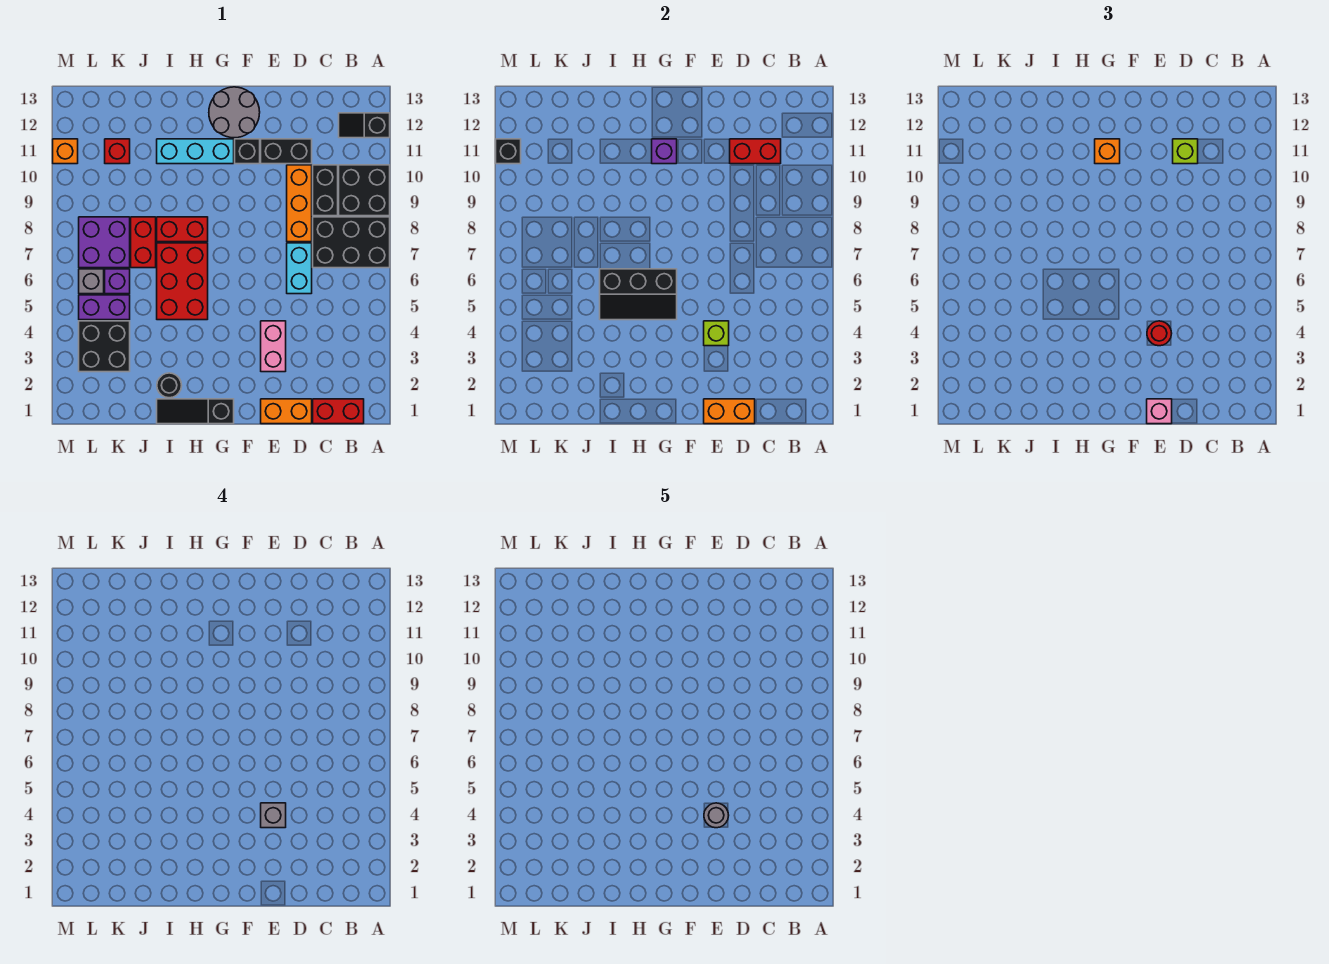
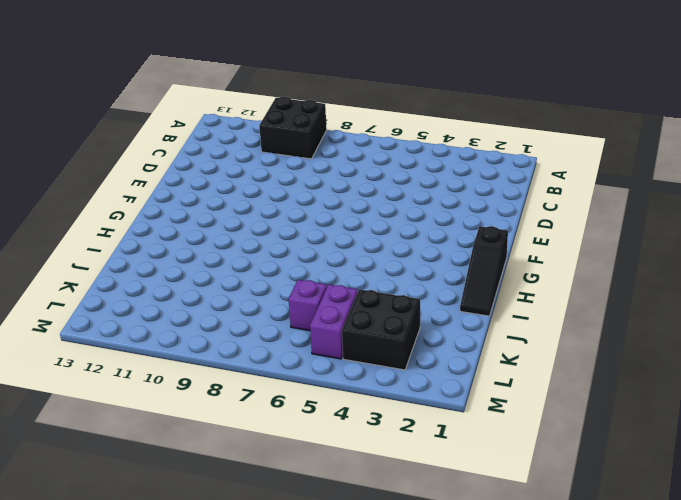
none -> black brick A7:C8 level 1
none -> black slope A12:B12 level 1 top A
none -> red brick B1:C1 level 1
none -> black brick C9:C10 level 1

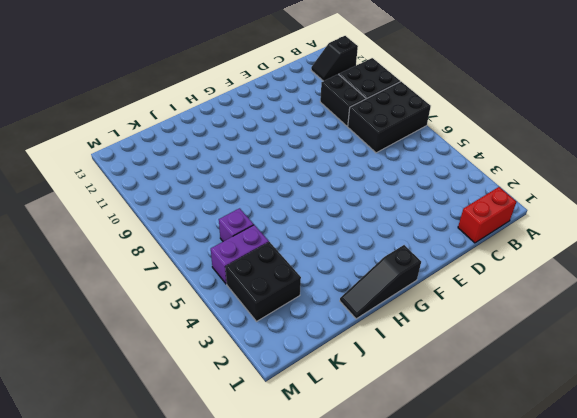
none -> orange brick D1:E1 level 1
none -> cyan brick D6:D7 level 1
none -> orange brick D8:D10 level 1
none -> black brick D11:E11 level 1

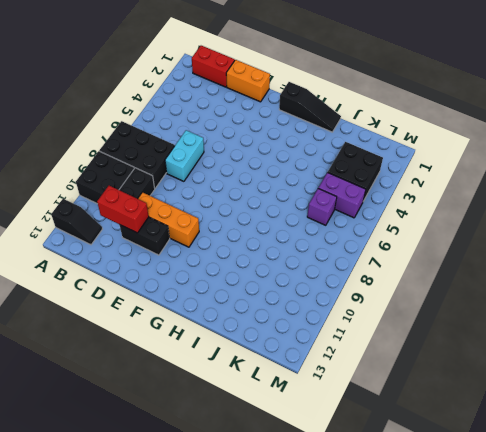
orange brick D10:F10 level 1 -> orange brick D8:D10 level 1
none -> pink brick E3:E4 level 1
none -> black brick F11 level 1
none -> grey round brick F12:G13 level 1
none -> cyan brick G11:I11 level 1

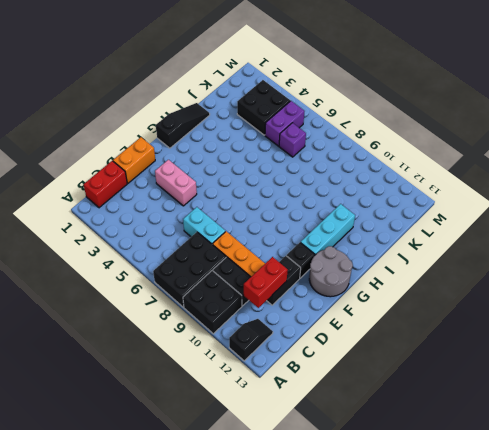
none -> red brick H5:I7 level 1
none -> red brick H8:I8 level 1
none -> black round brick I2 level 1
none -> red brick J7:J8 level 1

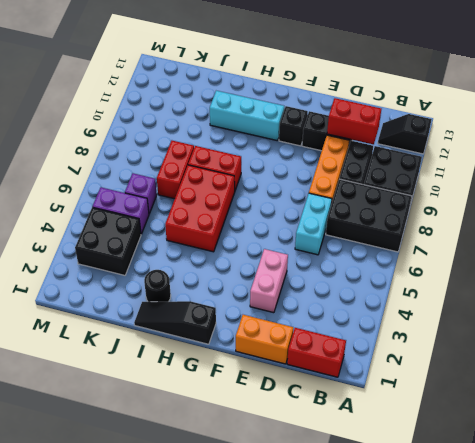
none -> grey round brick F12:G13 level 1
none -> purple brick K7:L8 level 1
none -> red brick K11 level 1
none -> grey brick L6 level 1

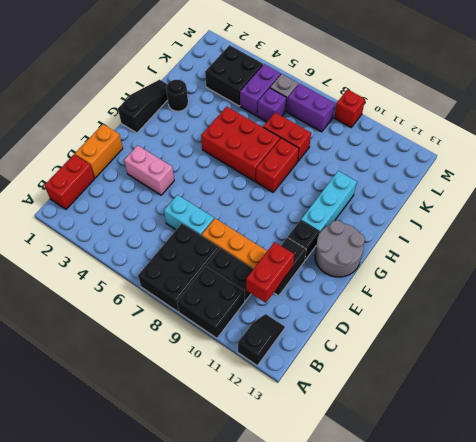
purple brick L7:L8 level 1 -> purple brick K7:L8 level 1
red brick M9 level 1 -> red brick K11 level 1
none -> orange brick M11 level 1
none -> orange brick D1:E1 level 2
none -> lime brick E4 level 2
none -> black slope G5:I6 level 2 top 6

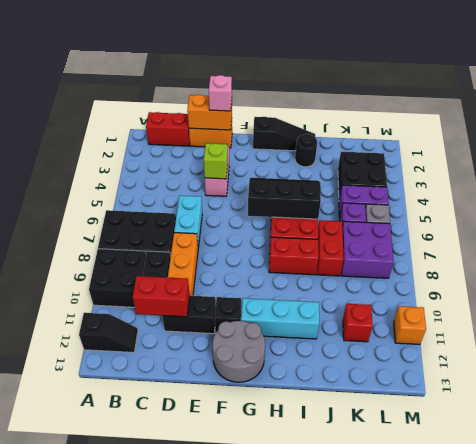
none -> purple brick G11 level 2
none -> black brick M11 level 2
none -> lime brick D11 level 3
none -> red round brick E4 level 3

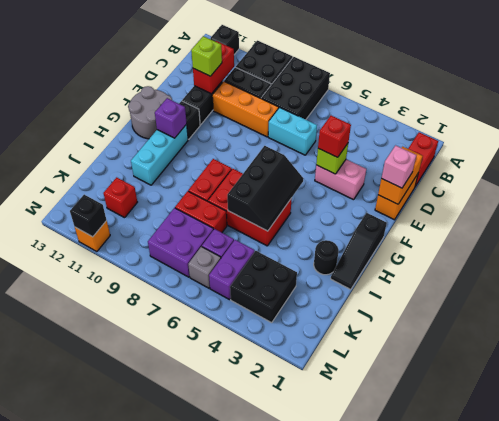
red brick E4 level 3 -> red round brick E4 level 3
none -> orange brick G11 level 3
none -> grey brick E4 level 4
none -> grey round brick E4 level 5

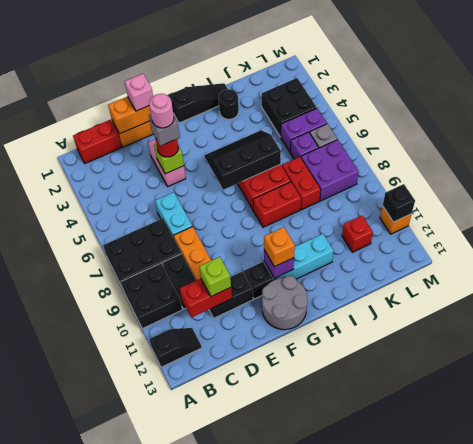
pink round brick E4 level 5 -> grey round brick E4 level 5

